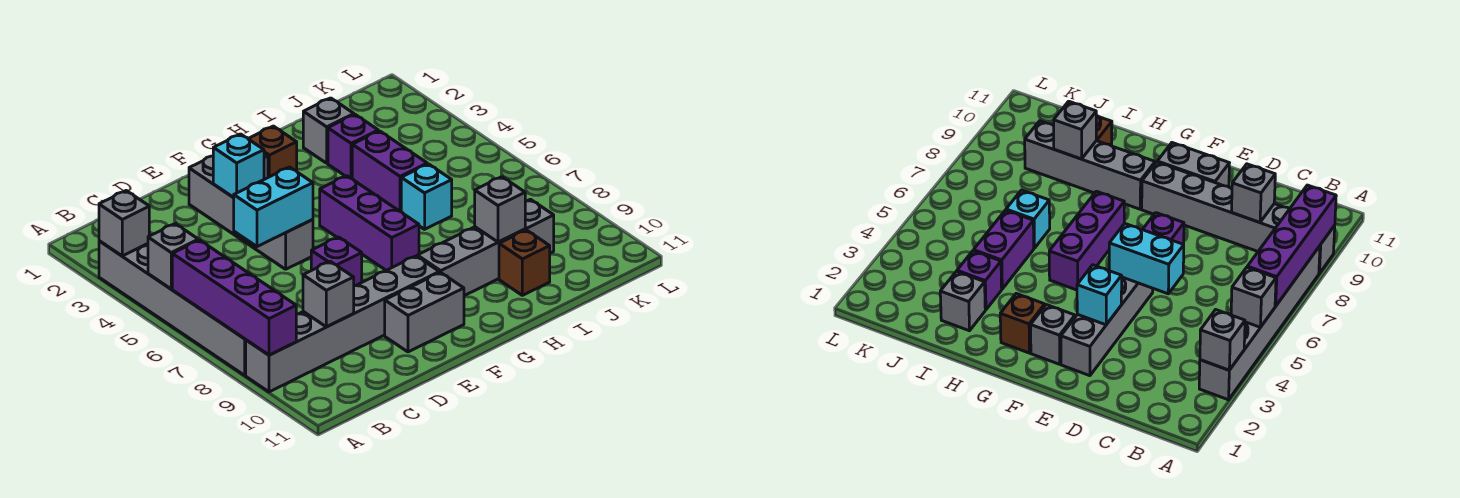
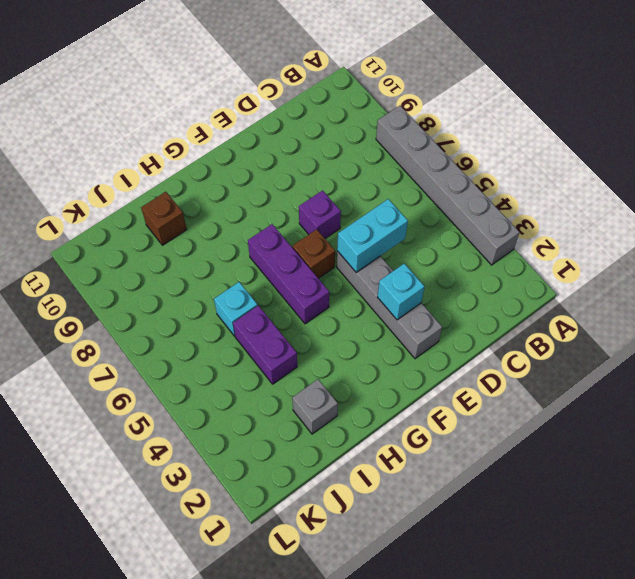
brown brick F6 level 1 -> brown brick G2 level 1
none -> grey brick A9:F9 level 1
none -> grey brick E10:F10 level 1
none -> grey brick F2 level 1

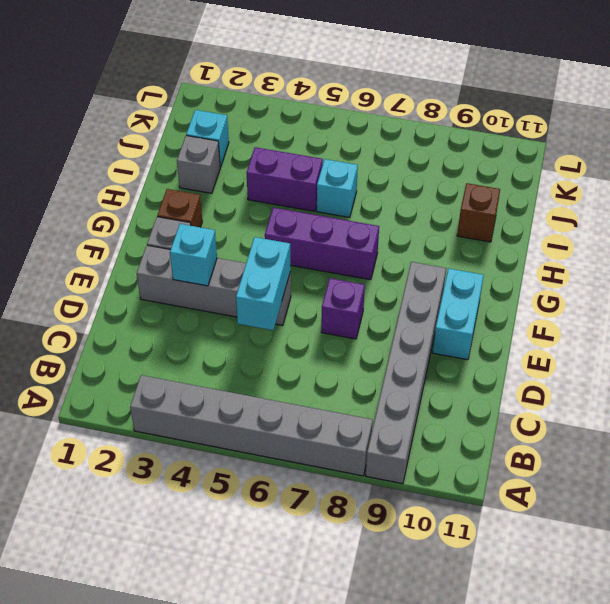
cyan brick E10:F10 level 1 -> grey brick E10:F10 level 1
cyan brick J2 level 1 -> none
none -> grey brick G9:J9 level 1
none -> purple brick I3 level 1
none -> grey brick A3 level 2

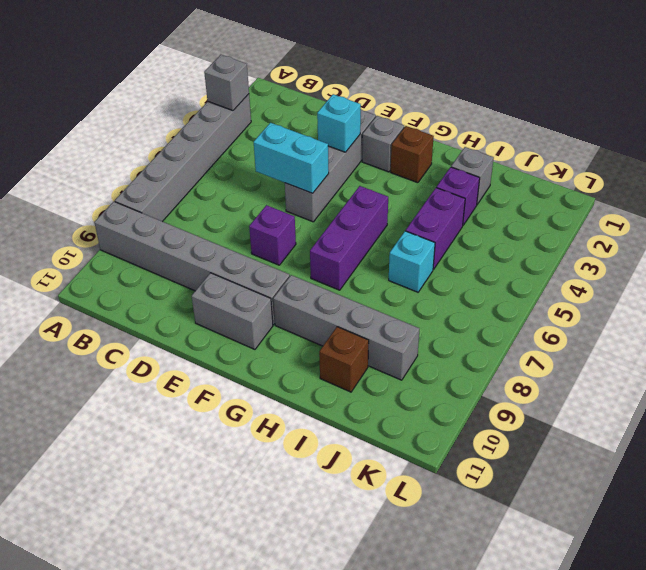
none -> grey brick A5 level 2
none -> purple brick A6:A9 level 2
none -> grey brick C9 level 2

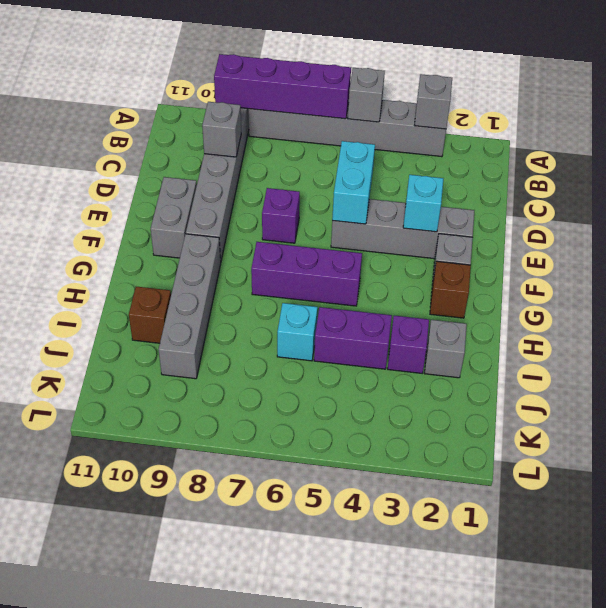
none -> grey brick I9 level 2

